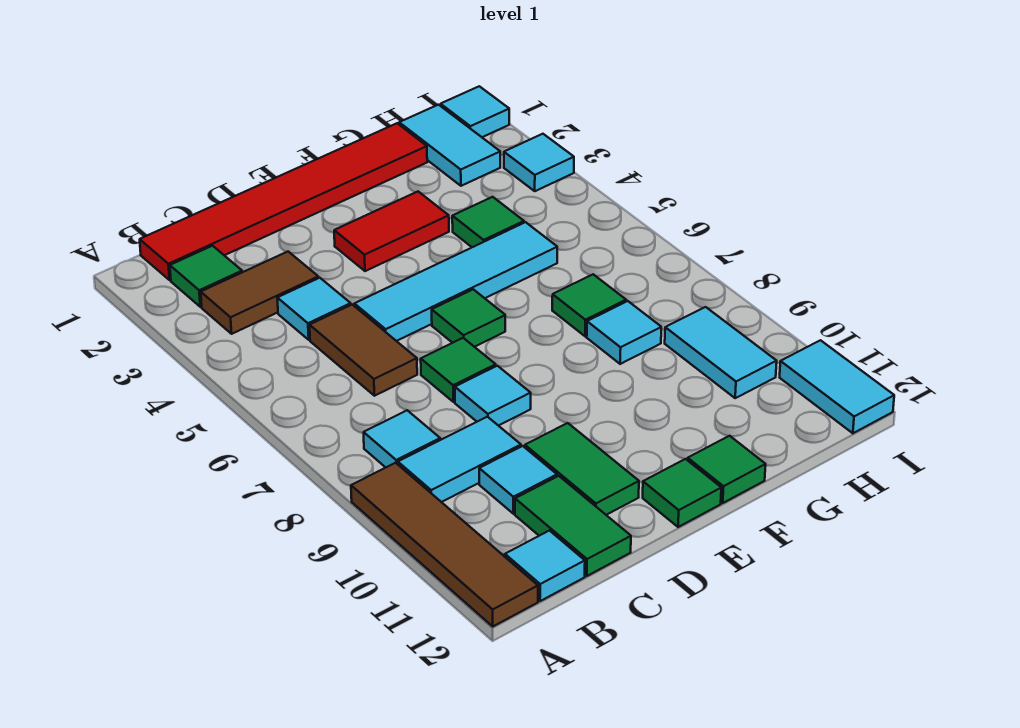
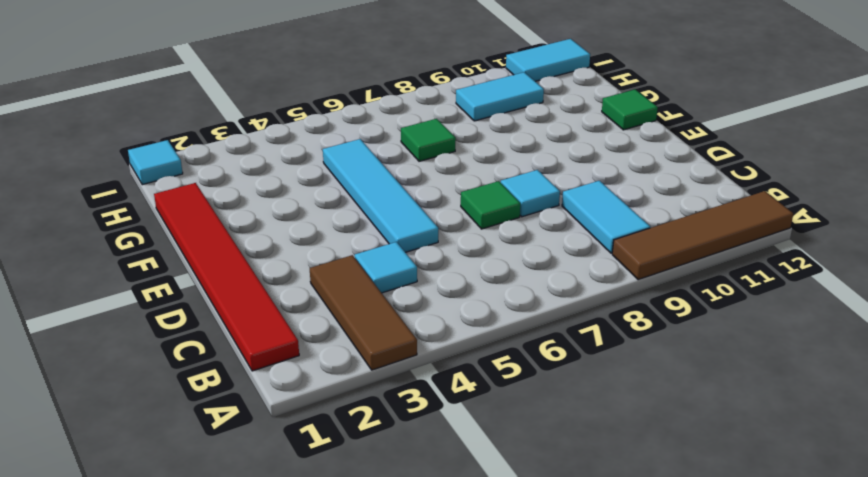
brown tile A3:C3 level 1 -> brown tile B3:C3 level 1
none -> green tile B2 level 1
none -> cyan tile B8 level 1
none -> cyan tile B12 level 1

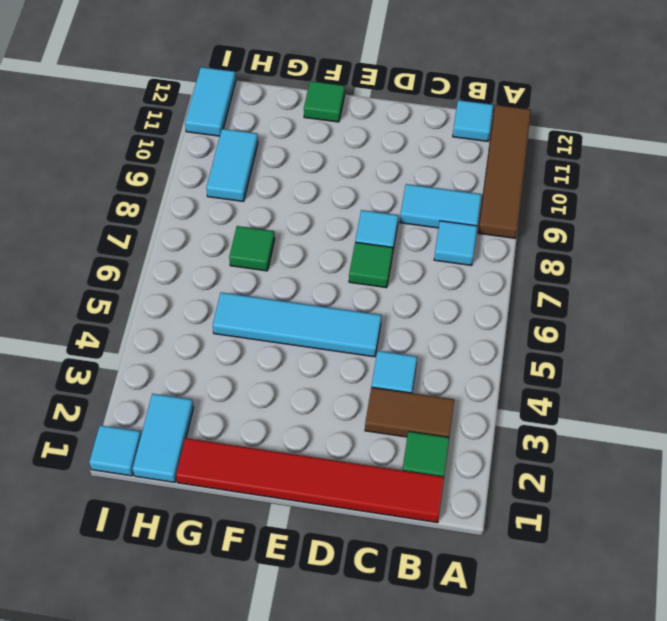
none -> brown tile C5:C6 level 1
none -> cyan tile C10 level 1
none -> green tile C11:C12 level 1

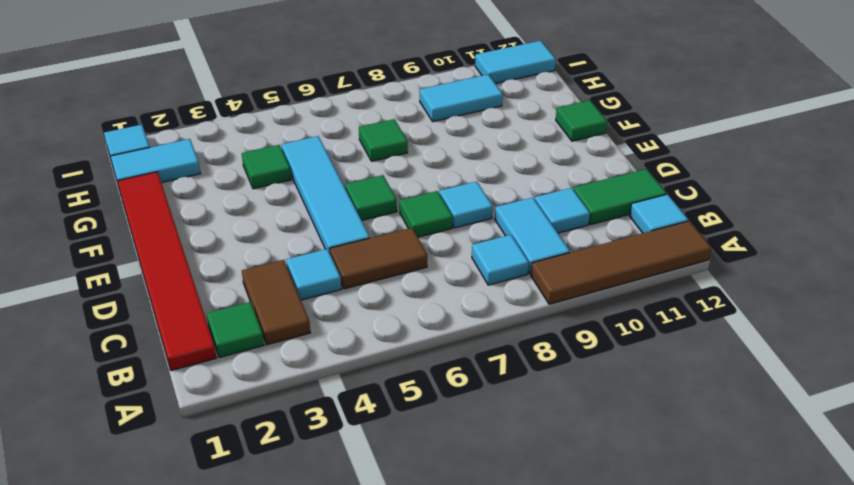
none -> green tile D10:D11 level 1
none -> red tile E3:F3 level 1
none -> green tile E12 level 1

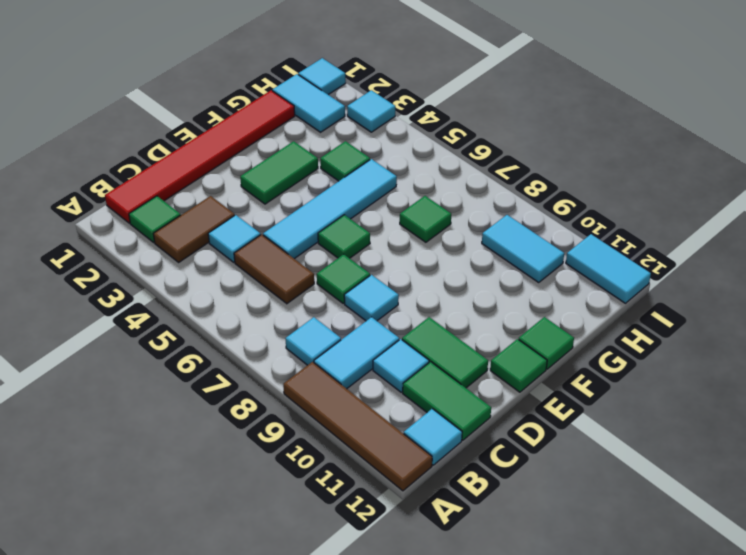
green tile E3:F3 level 1 -> red tile E3:F3 level 1
none -> cyan tile G8 level 1

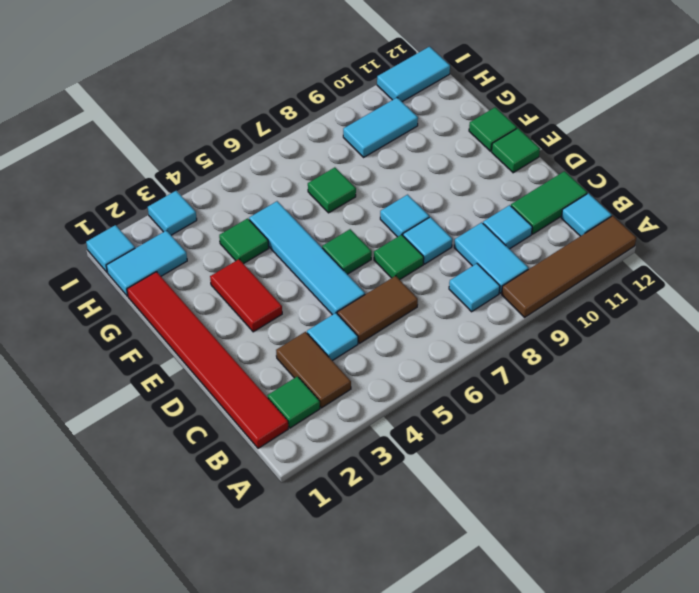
cyan tile E8 level 1 -> cyan tile G8 level 1
none -> green tile D10:D11 level 1

